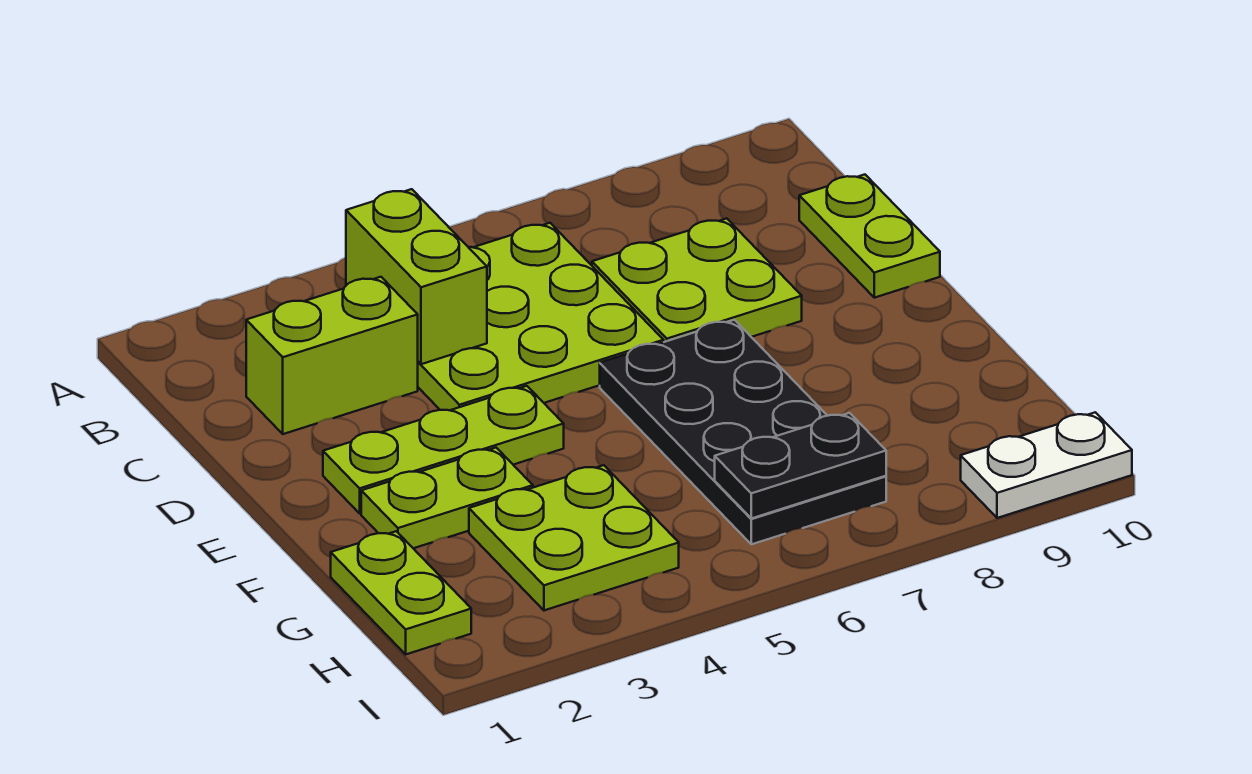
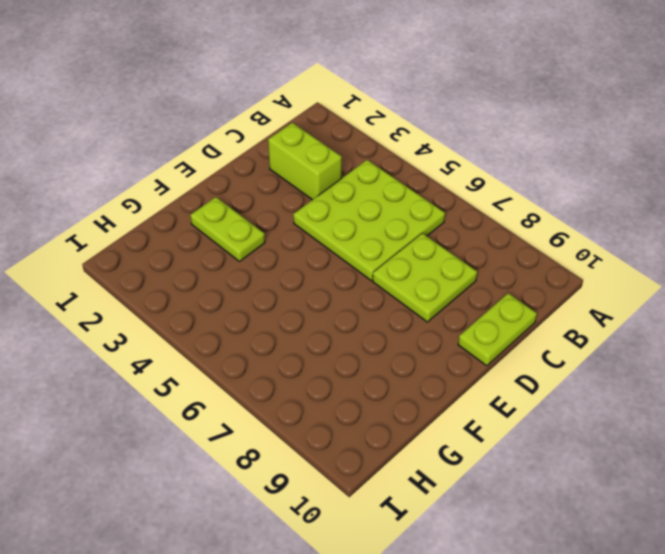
none -> lime plate E2:E4 level 1
none -> black plate E6:H7 level 1
none -> lime plate G1:H1 level 1

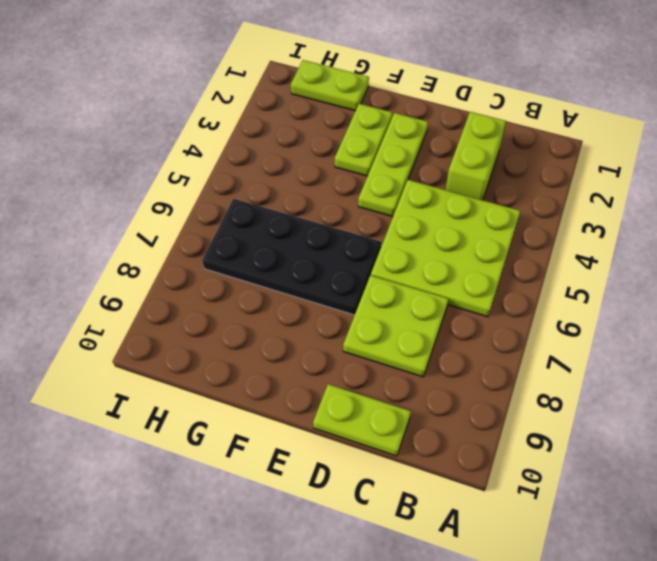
none -> lime plate G3:H4 level 1
none -> white plate I9:I10 level 1
none -> lime brick B4:C4 level 2

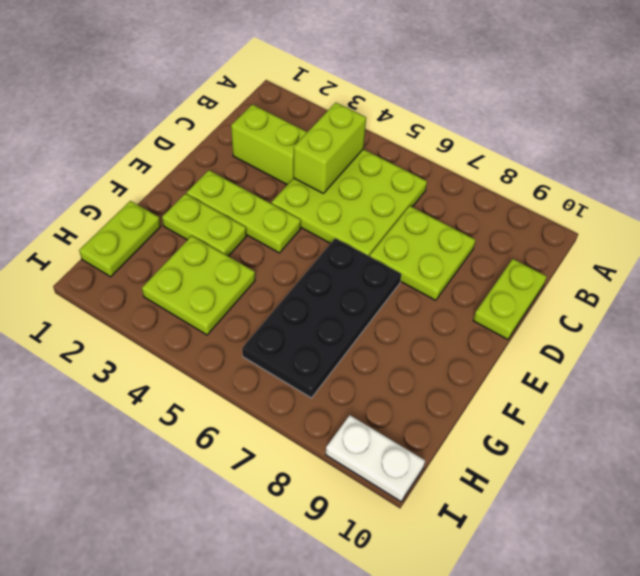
none -> black plate H6:H7 level 2

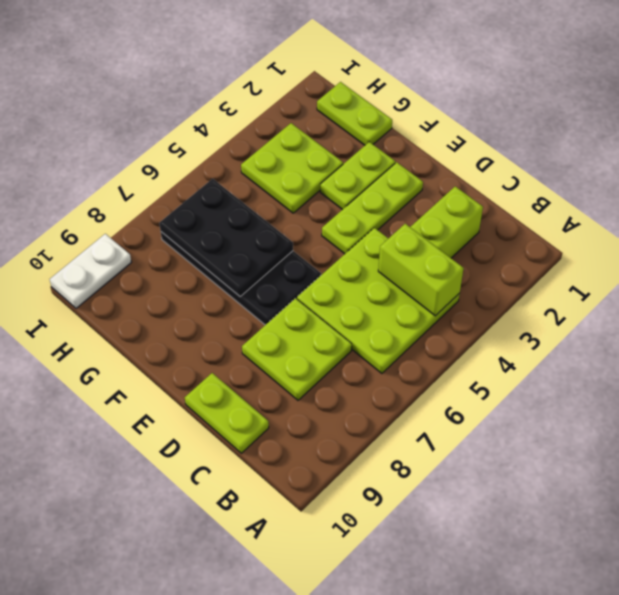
black plate F6:H7 level 2 -> black plate H6:H7 level 2

